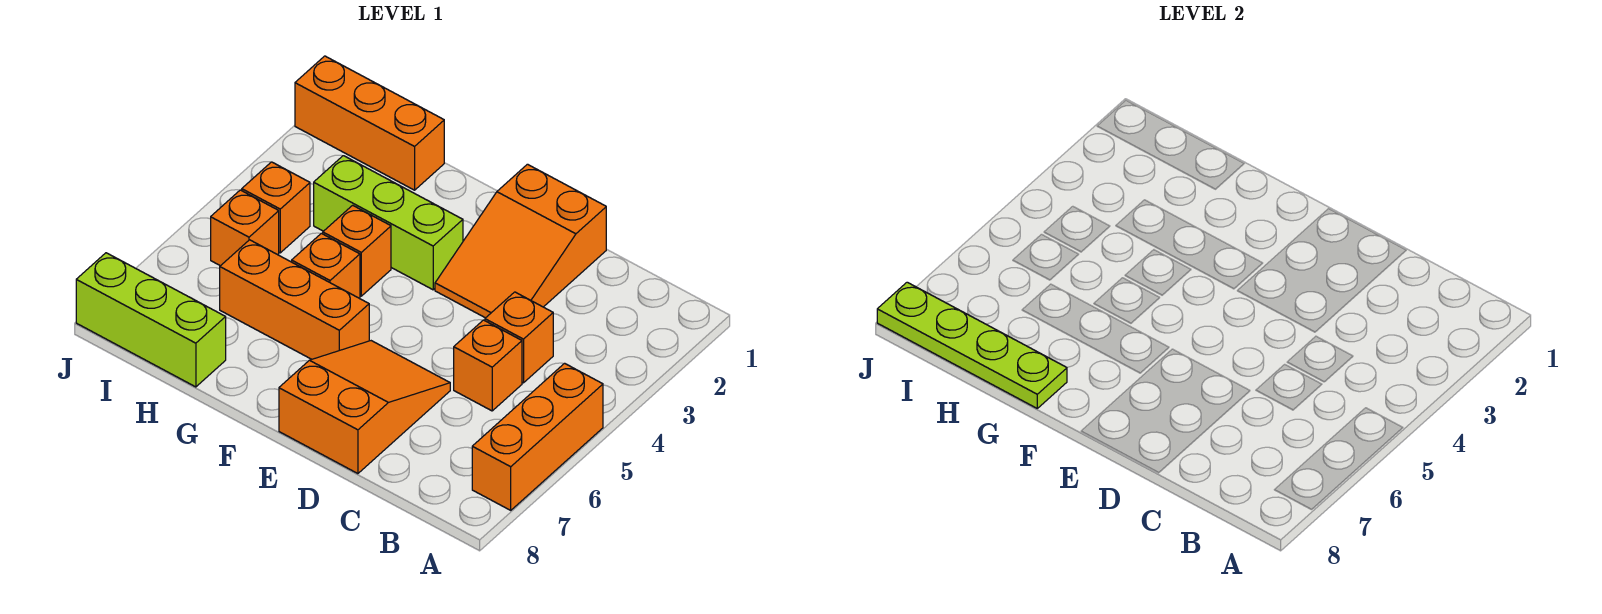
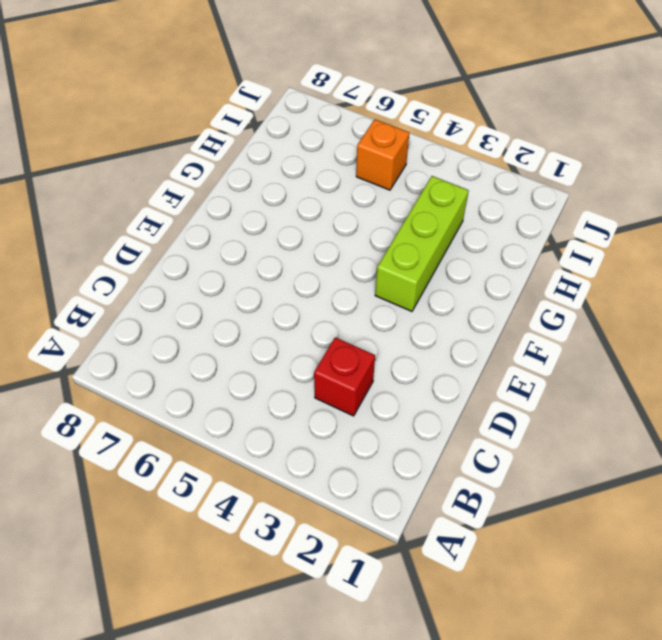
red brick C3 level 1 -> none
none -> orange brick A5:A7 level 1
none -> orange brick C4 level 1
none -> orange brick C5 level 1

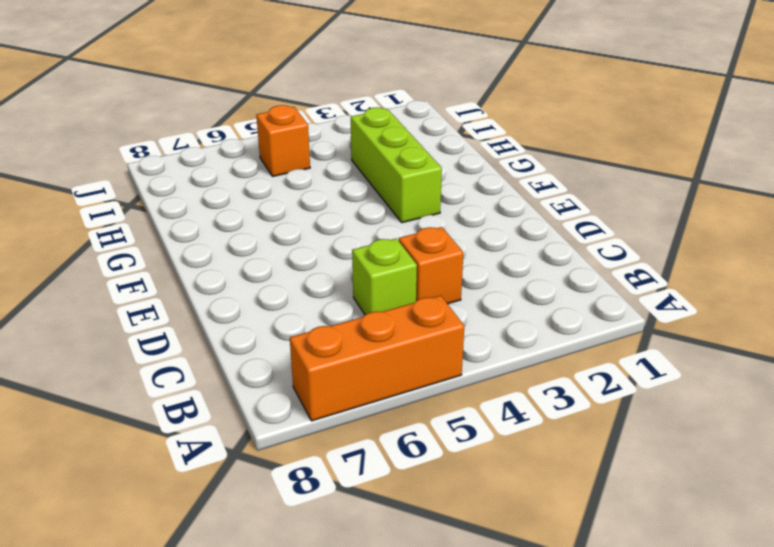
lime brick C5 level 1 -> orange brick C5 level 1
none -> orange slope D1:E3 level 1 top 1
none -> orange slope D6:E8 level 1 top 8
none -> orange brick F6:H6 level 1

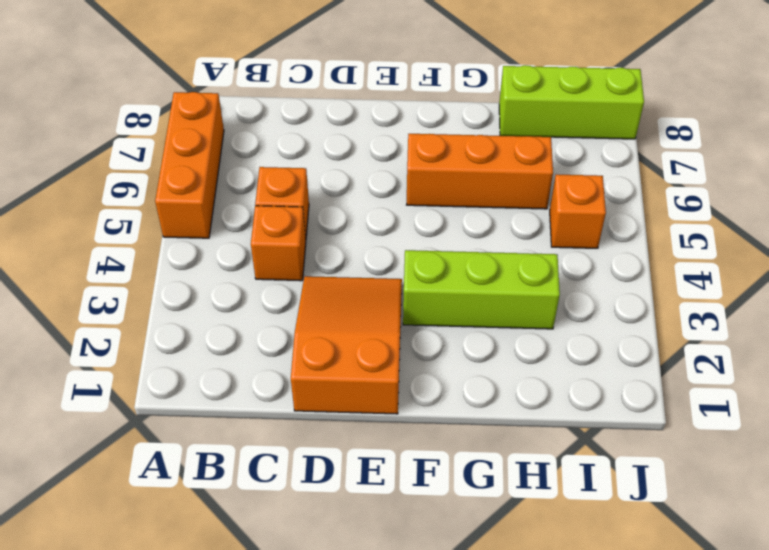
none -> orange slope D6:E8 level 1 top 8
none -> orange brick G4 level 1
none -> orange brick G5 level 1

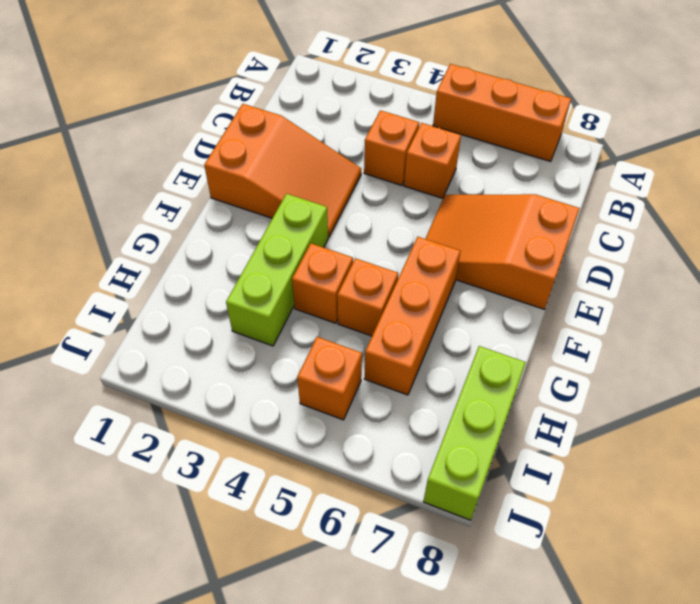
none -> orange brick H1:J1 level 1
none -> orange brick I4 level 1
none -> lime plate G8:J8 level 2

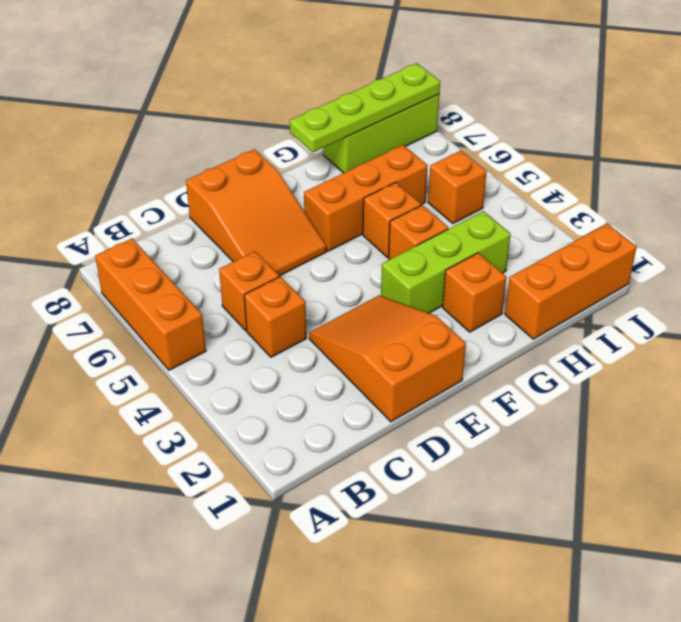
orange brick G2 level 1 -> orange brick I4 level 1

